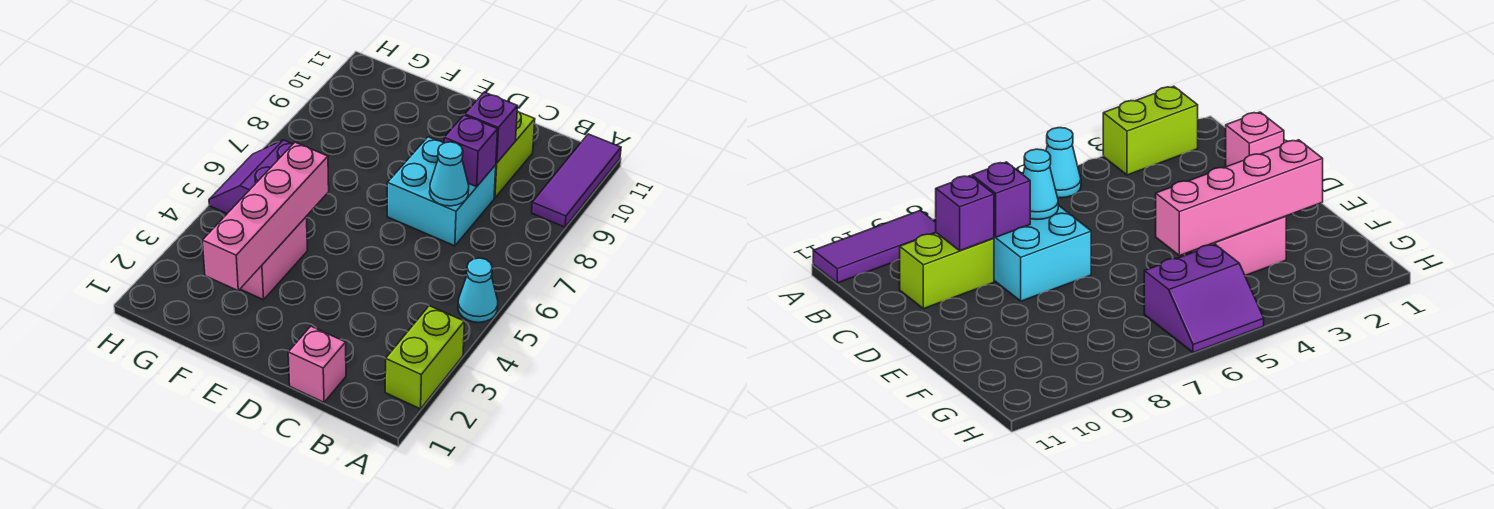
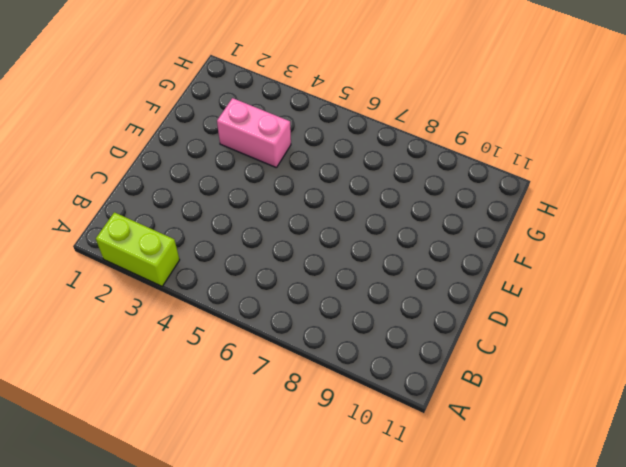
none -> cyan cone A5 level 1
none -> purple tile A9:A11 level 1
none -> pink brick C1 level 1

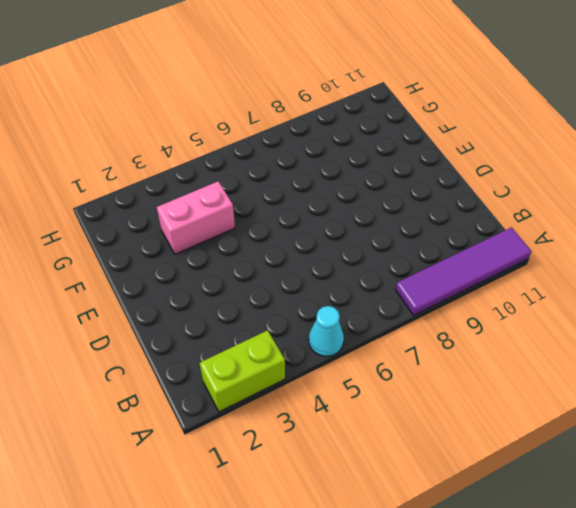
purple tile A8:A11 level 1 -> purple tile A9:A11 level 1
none -> pink brick C1 level 1
none -> cyan brick C7:D8 level 1
none -> lime brick C9:C10 level 1

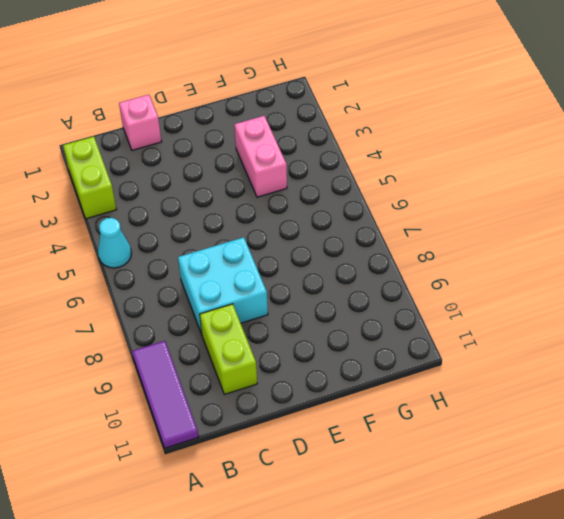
none -> purple slope G5:H6 level 1 top G
none -> cyan cone C7 level 2
none -> purple brick C8 level 2

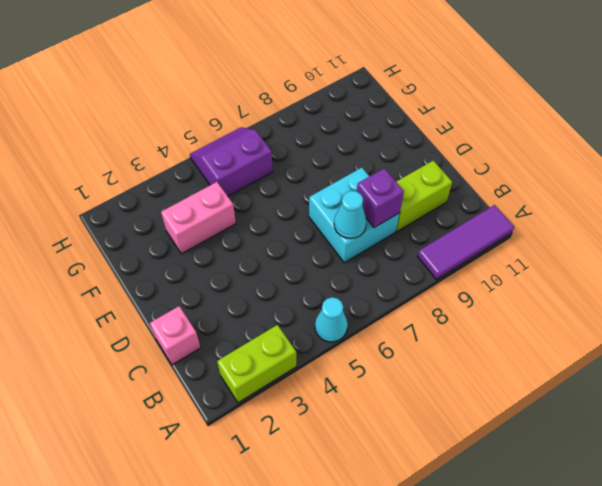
none -> purple brick C9 level 2
none -> pink brick F2:F5 level 2

